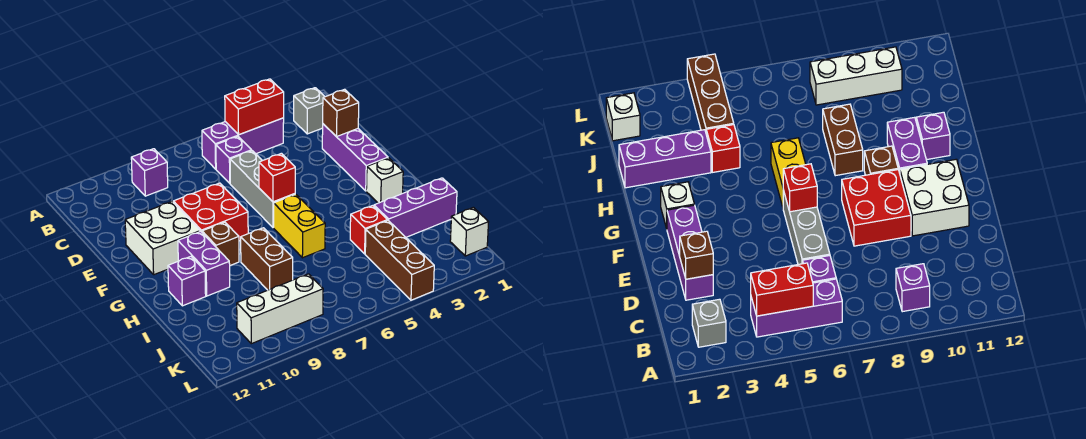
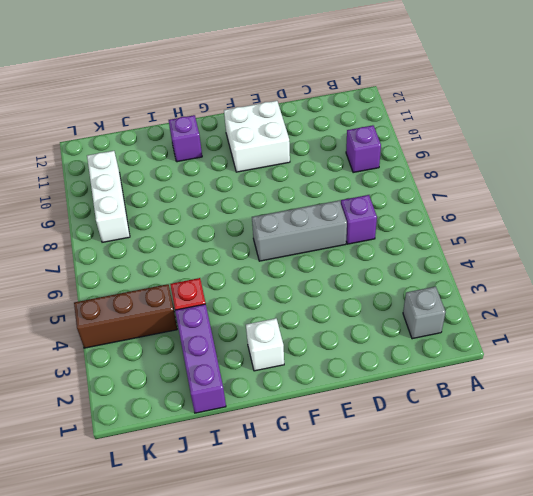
none -> purple brick B4:B6 level 1
none -> purple brick D2:F2 level 1
none -> red brick E8:F9 level 1

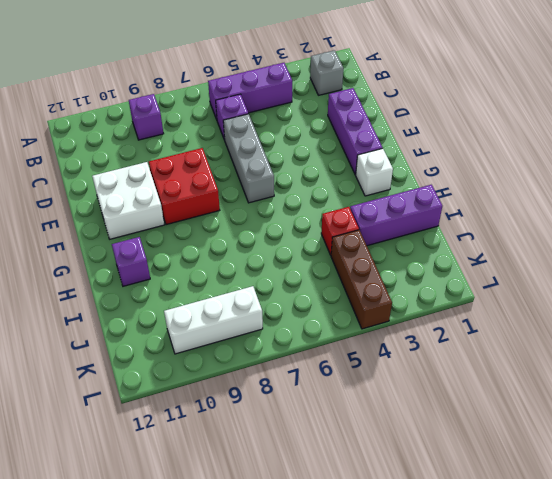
none -> yellow brick G6:H6 level 1
none -> brown brick G9 level 1
none -> purple brick G10:H10 level 1

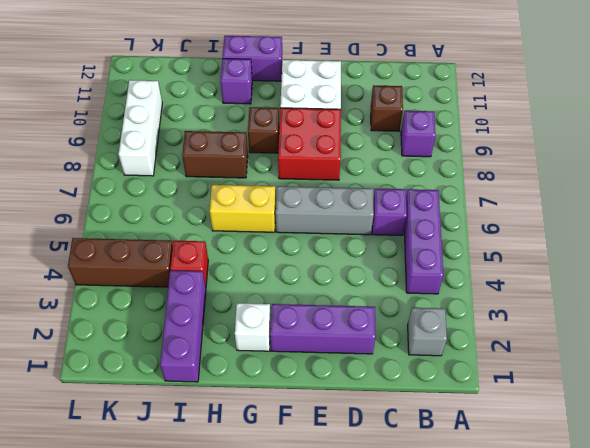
brown brick C10 level 1 -> brown brick D2 level 2
purple brick G12:H12 level 1 -> purple brick G10:H10 level 1
none -> white brick K1 level 1
none -> red brick B4:B5 level 2
none -> red brick F6 level 2

